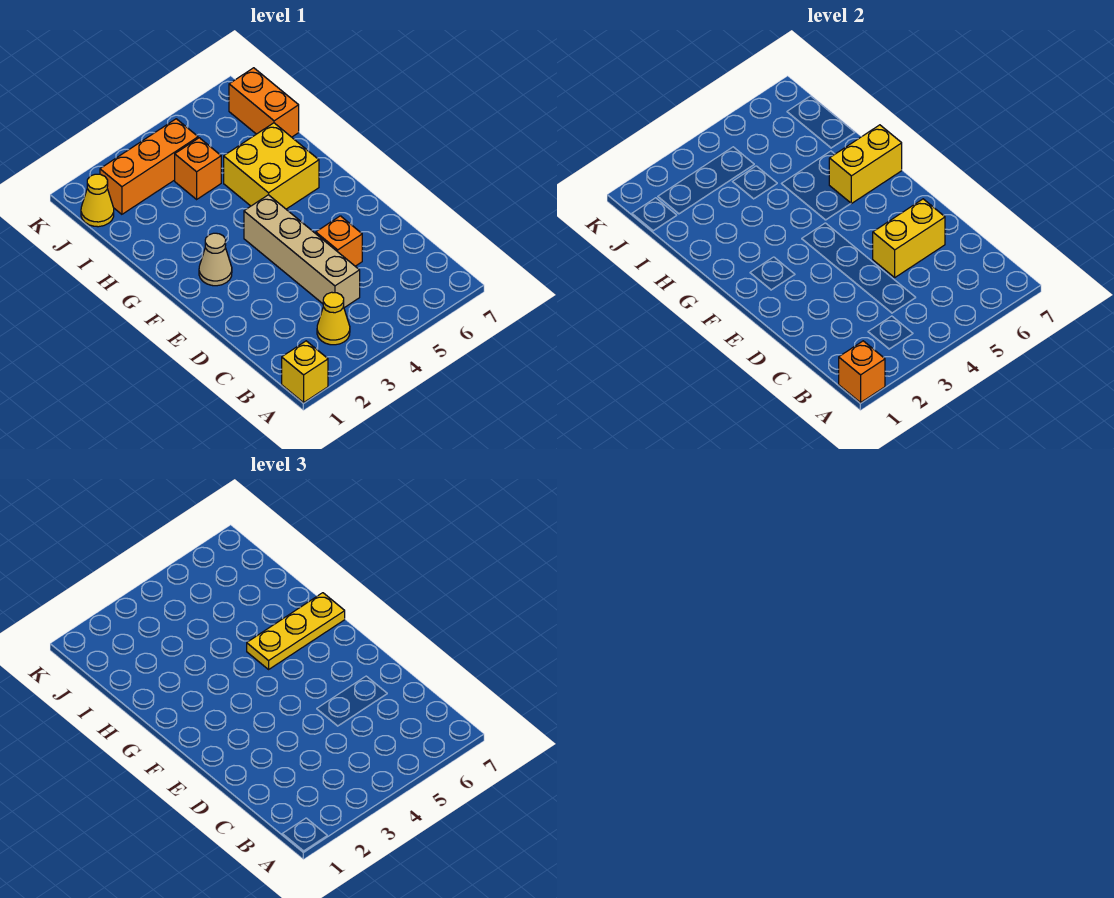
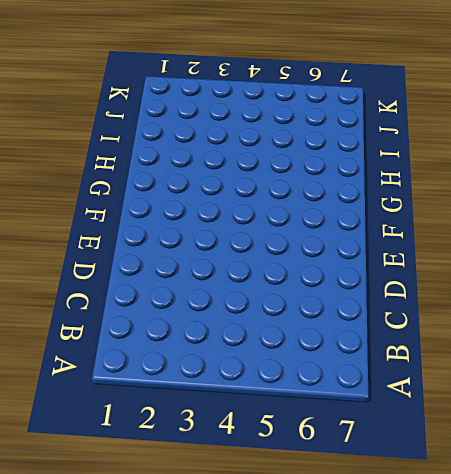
none -> yellow brick A1 level 1
none -> yellow cone B3 level 1
none -> tan brick C4:F4 level 1

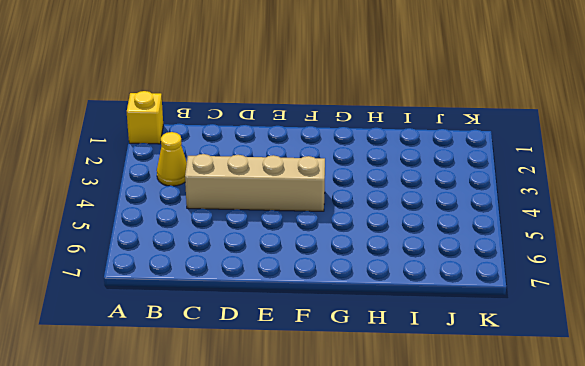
none -> orange brick D5 level 1
none -> tan cone F2 level 1
none -> yellow brick G5:H6 level 1

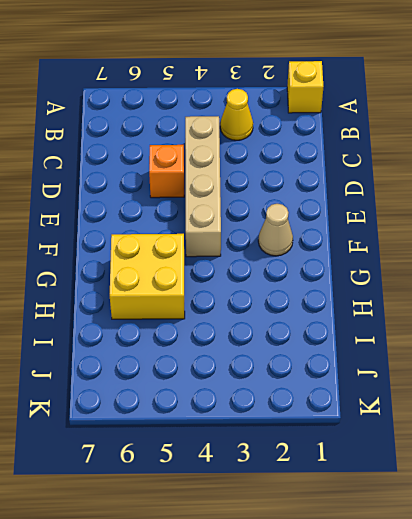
none -> orange brick I4 level 1
none -> orange brick I7:J7 level 1
none -> yellow cone J1 level 1

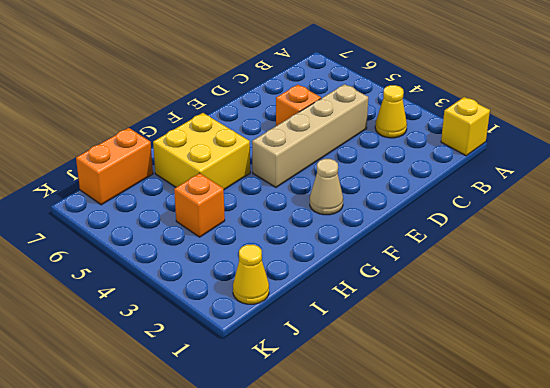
none -> orange brick J2:J4 level 1
none -> orange brick A1 level 2
none -> yellow brick D5:D6 level 2

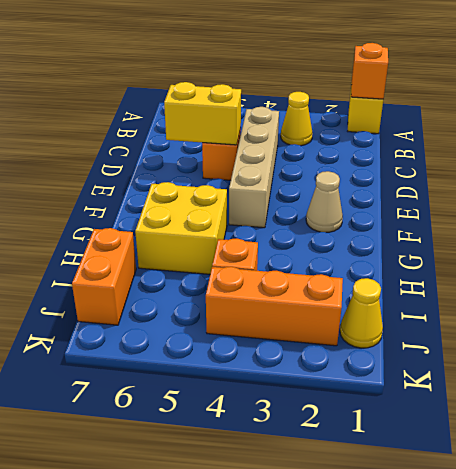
none -> yellow brick G6:G7 level 2
none -> yellow plate G5:G7 level 3

